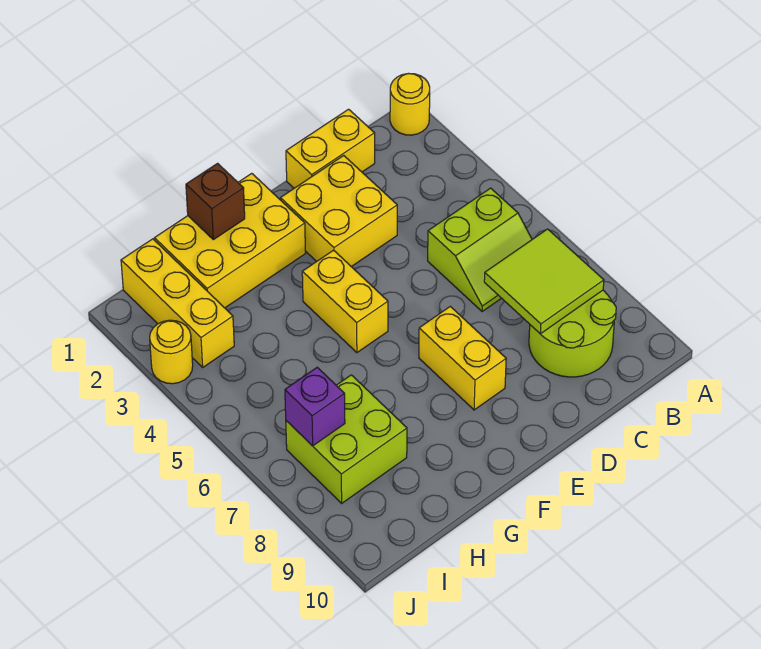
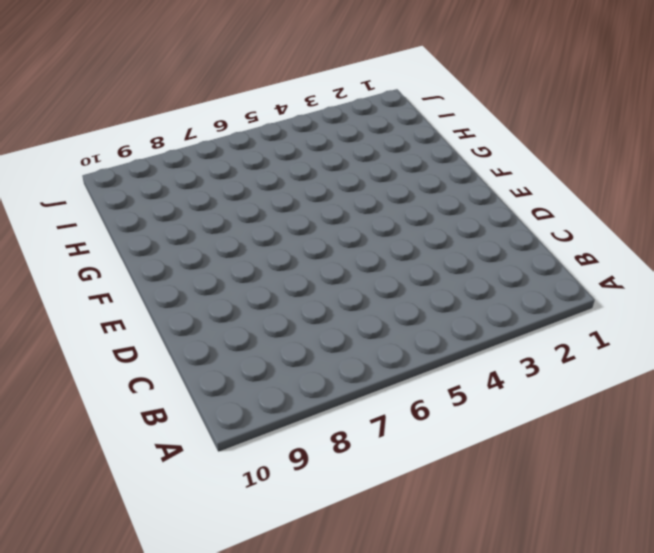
none -> yellow round brick A1 level 1
none -> lime slope B5:C6 level 1 top 5
none -> lime round brick B8:C9 level 1

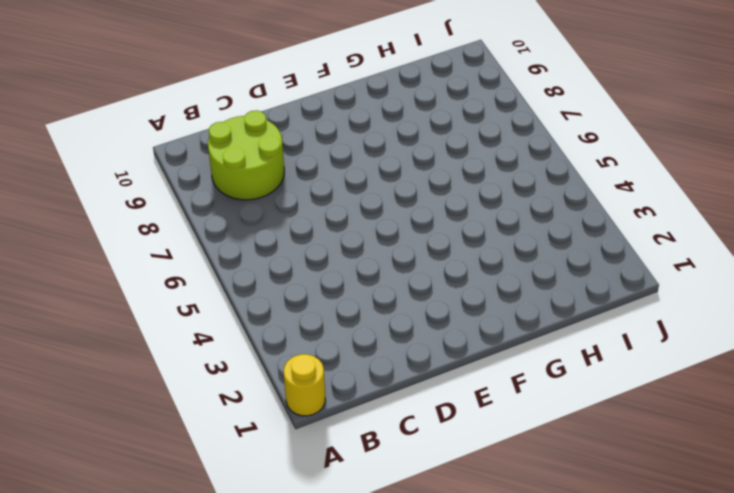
none -> lime slope B5:C6 level 1 top 5
none -> yellow brick C1:D1 level 1
none -> yellow brick D2:E3 level 1

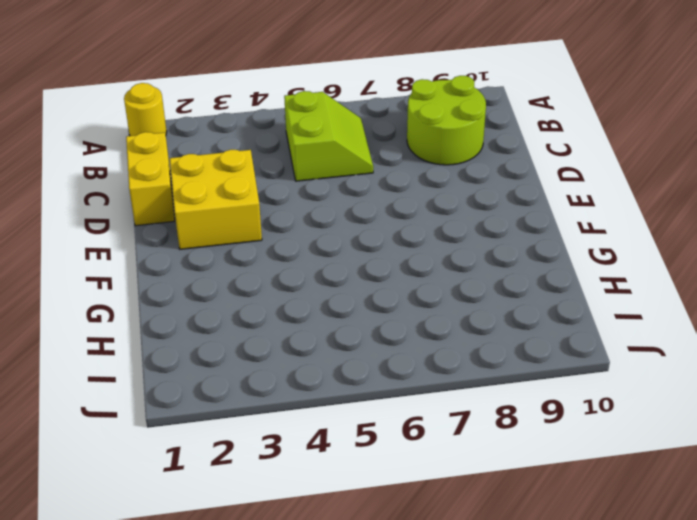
none -> yellow brick E7:E8 level 1
none -> yellow brick F1:H2 level 1
none -> yellow brick F4:F5 level 1

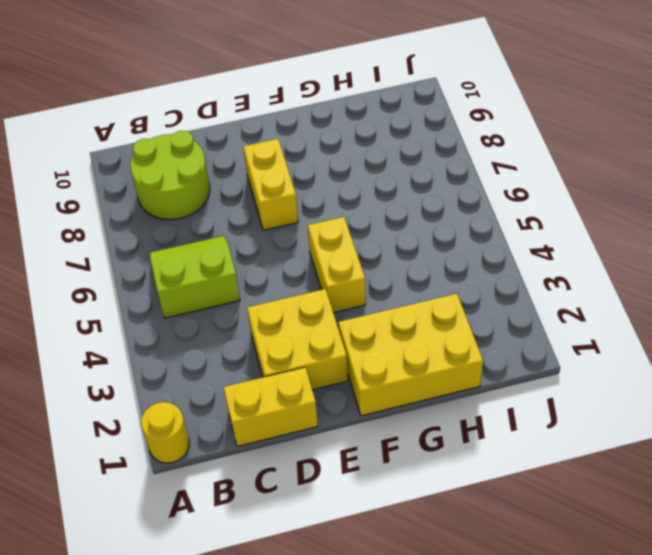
none -> lime brick H7:I8 level 1
none -> yellow brick I1:I3 level 1
none -> yellow round brick J3 level 1

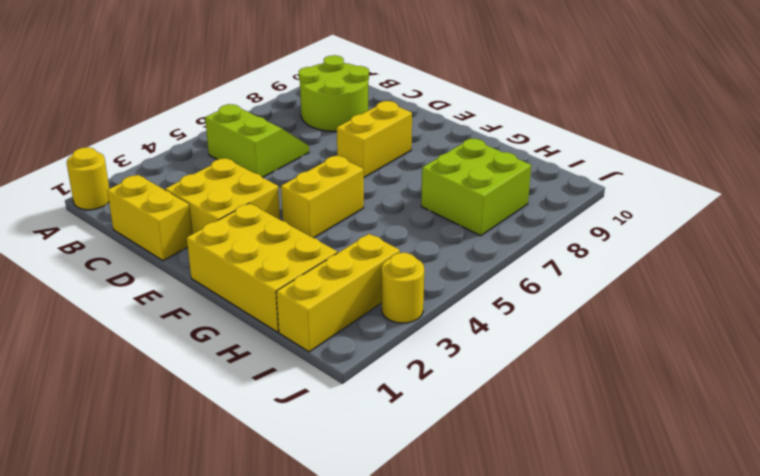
none -> lime tile B7:C8 level 2
none -> brown brick G1 level 2
none -> purple brick I7 level 2

